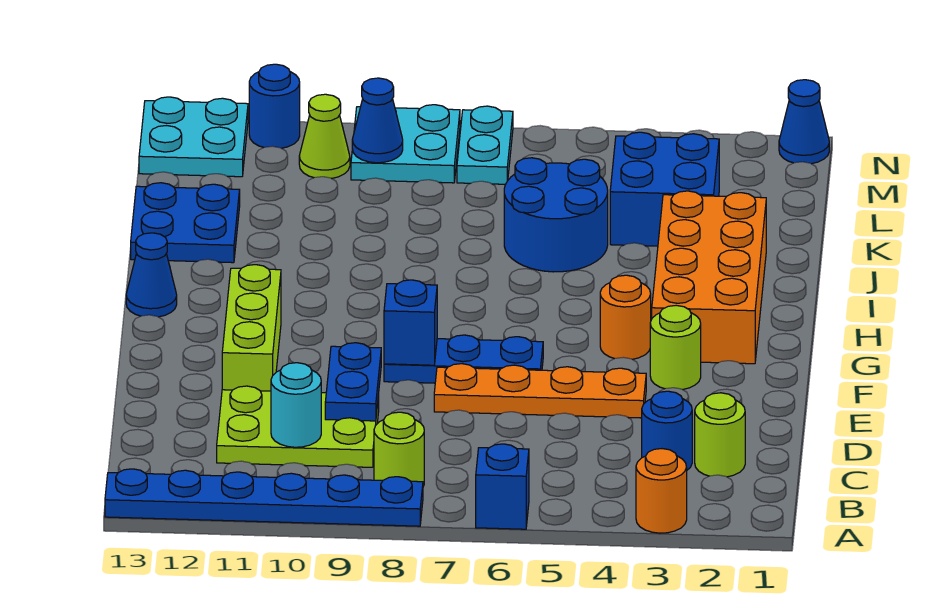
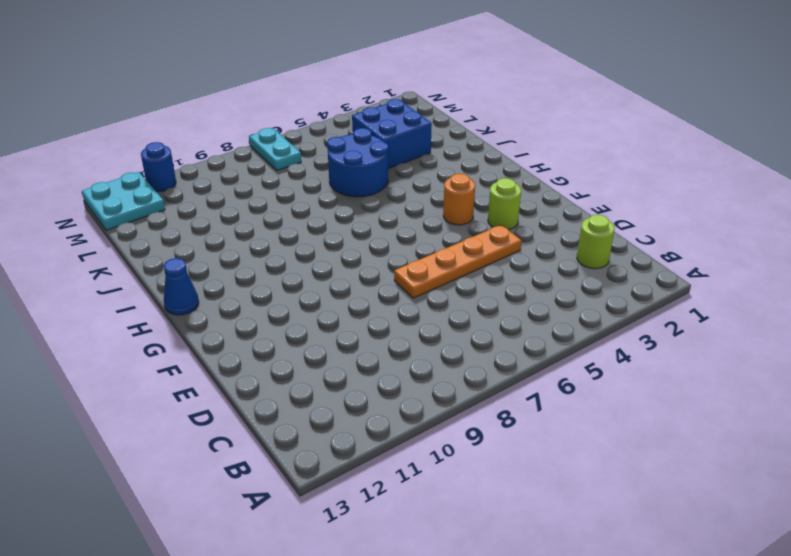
none -> orange round brick A3 level 1
none -> blue brick A6 level 1
none -> blue plate A8:A13 level 1

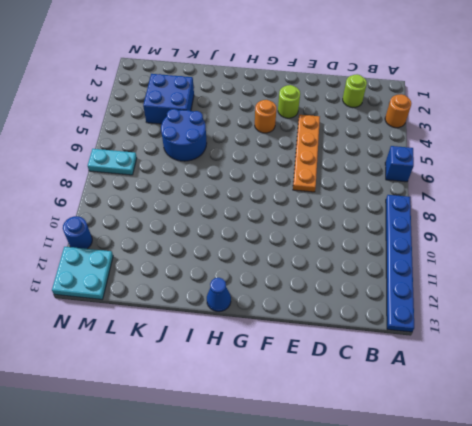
none -> lime round brick B8 level 1
none -> blue round brick C3 level 1
none -> lime plate C9:D11 level 1

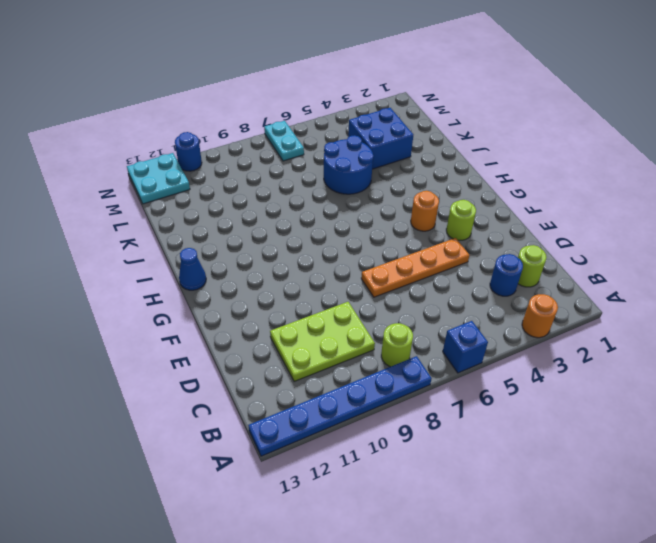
none -> lime brick E11:G11 level 1
none -> blue plate F6:F8 level 1
none -> orange brick G2:J3 level 1

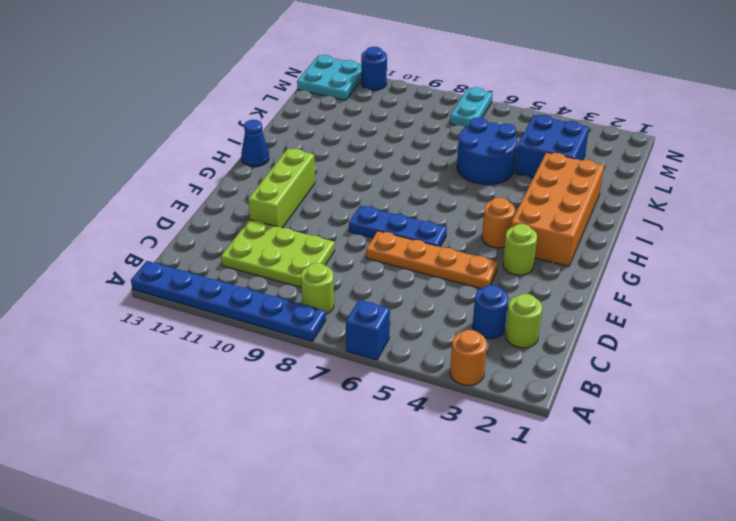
none -> blue plate J12:K13 level 1
none -> cyan plate M8:N9 level 1
none -> lime cone M10 level 1

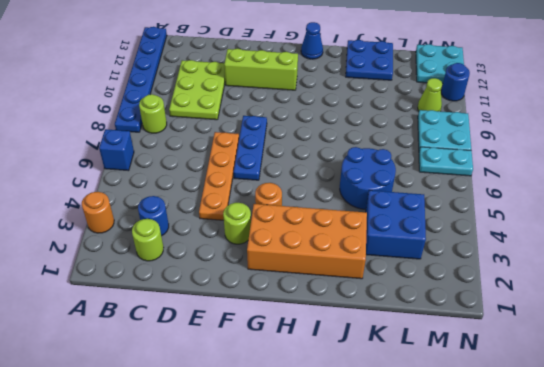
none -> blue cone N1 level 1
none -> cyan round brick C10 level 2
none -> blue plate D9:E9 level 2

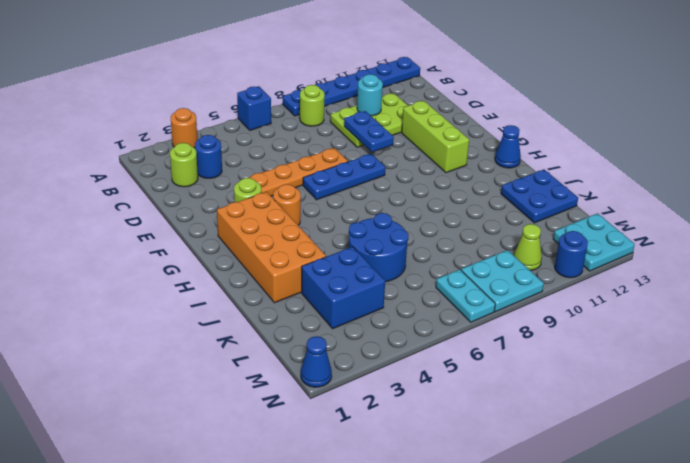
none -> blue brick F8 level 2
none -> blue cone M9 level 2

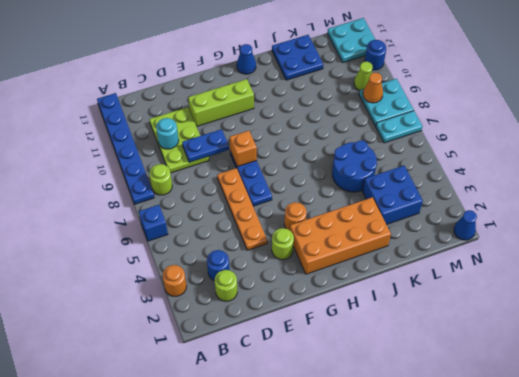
orange brick F8 level 2 -> blue brick F8 level 2
orange cone M9 level 2 -> blue cone M9 level 2

